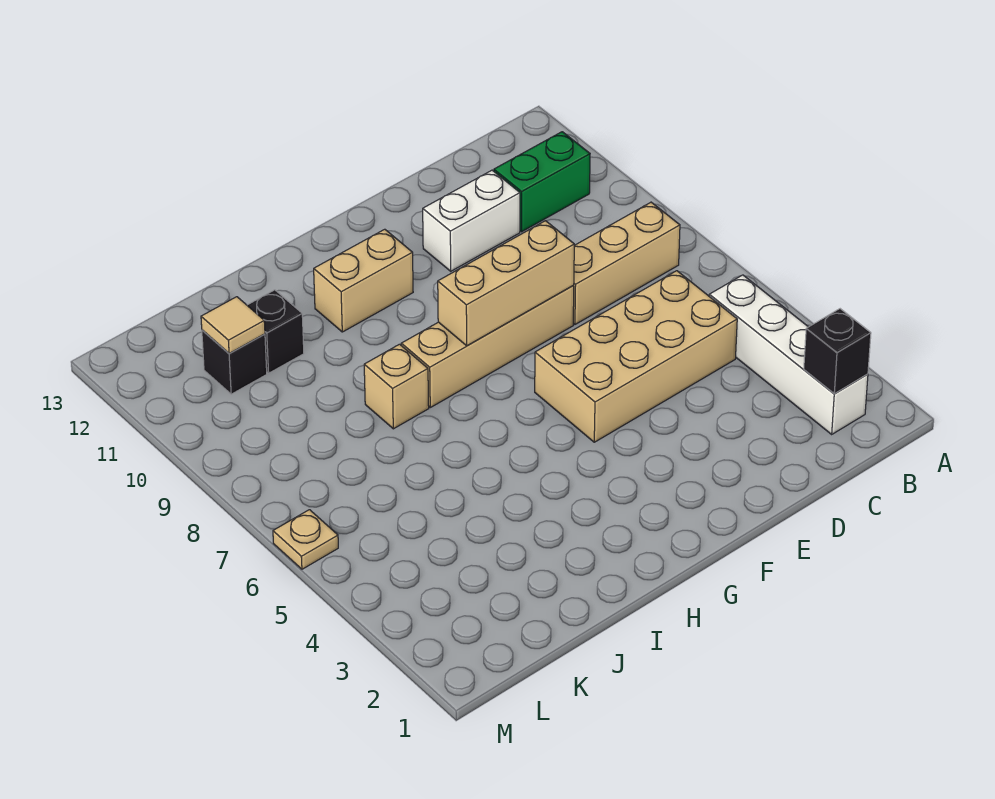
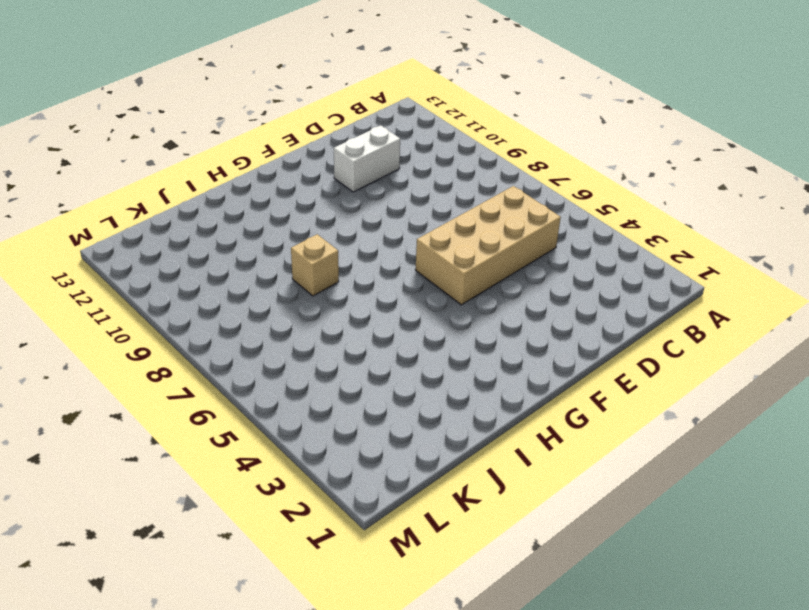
none -> white brick B2:B5 level 1
none -> tan brick B8:D8 level 1
none -> green brick B11:C11 level 1

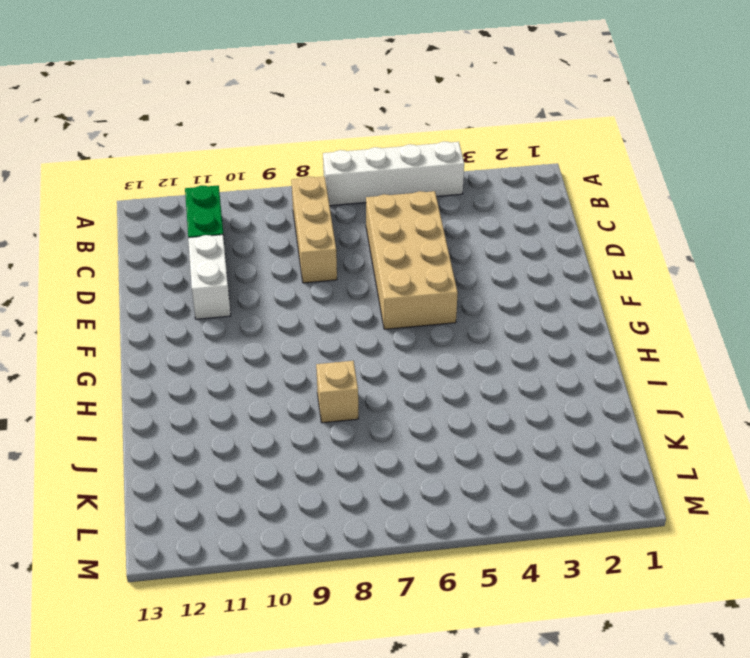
white brick A4:A7 level 1 -> white brick B2:B5 level 1
none -> tan brick E8:H8 level 1
none -> tan brick G11:H11 level 1
none -> black brick J11 level 1

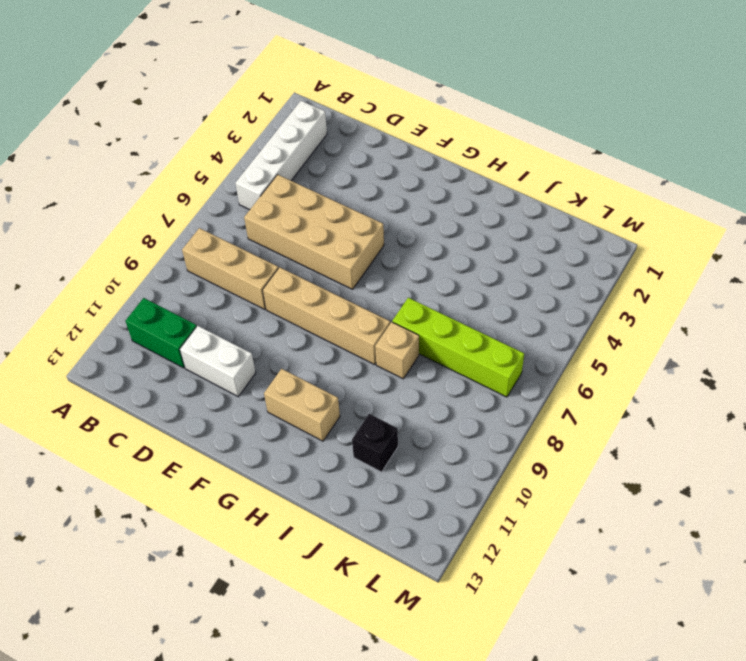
lime brick I7:L7 level 1 -> none
none -> black brick K11 level 1
none -> tan plate M6 level 1
none -> black brick B2 level 2

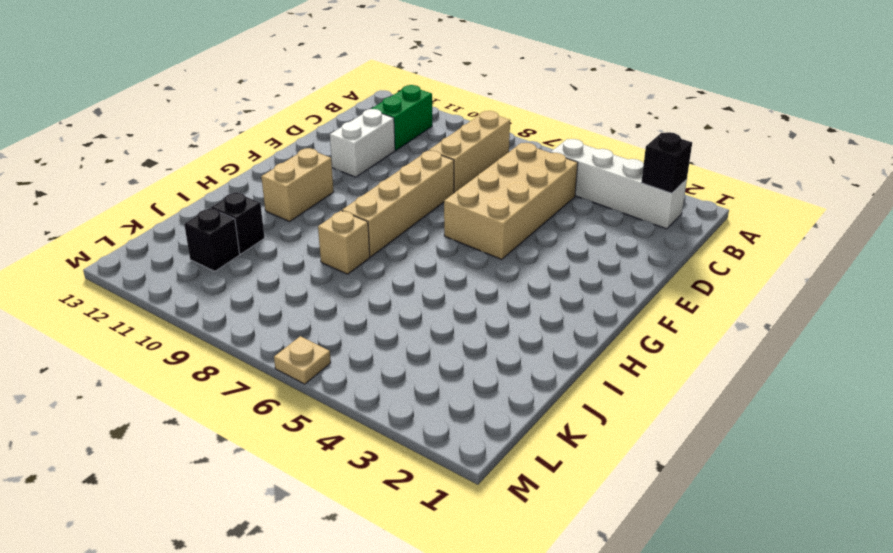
none -> tan brick E8:G8 level 2
none -> tan tile K11 level 2

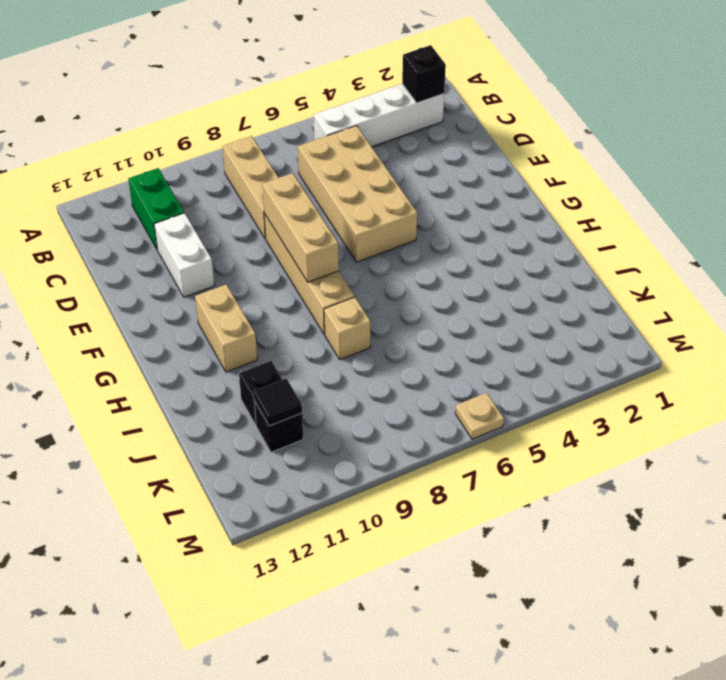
black tile K11 level 2 -> tan tile K11 level 2

